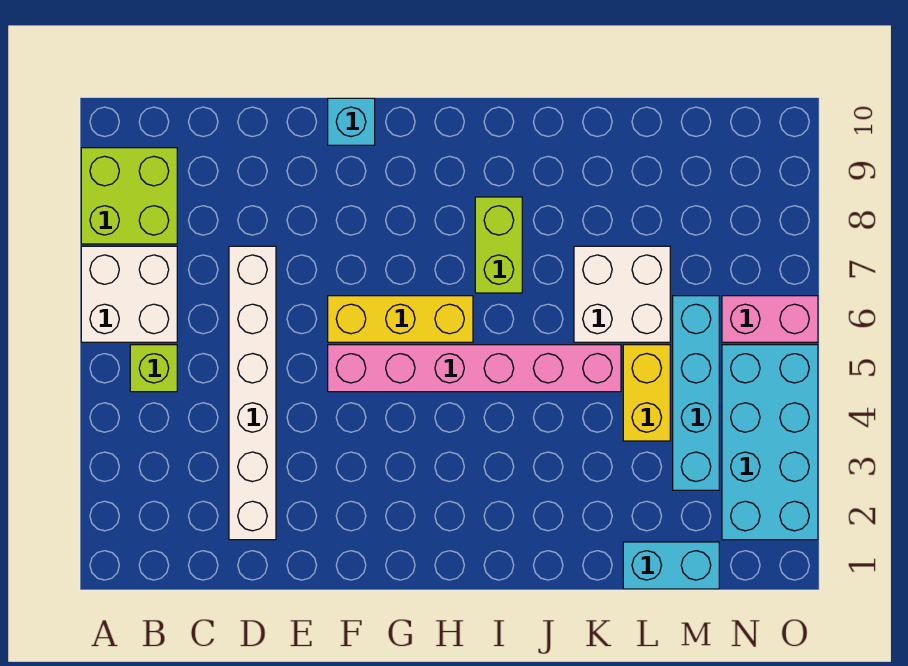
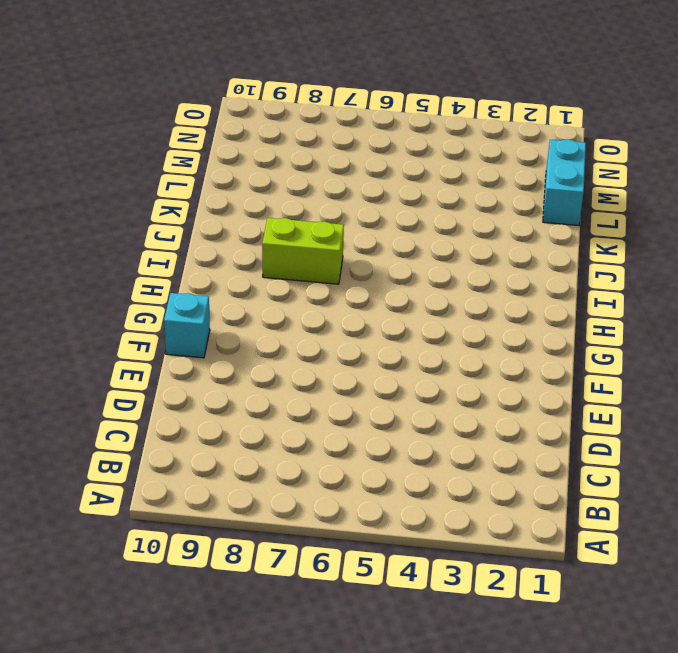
none -> white brick A6:B7 level 1
none -> lime brick A8:B9 level 1
none -> lime brick B5 level 1

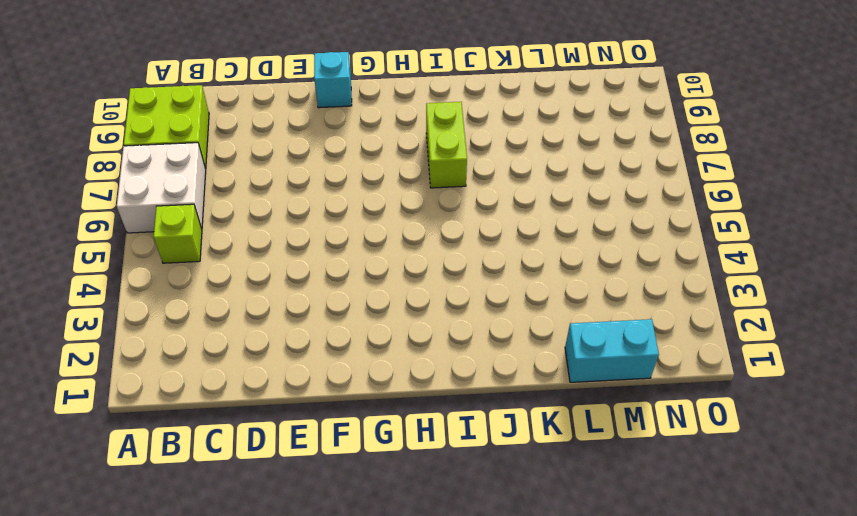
none -> white brick D2:D7 level 1
none -> pink brick F5:K5 level 1
none -> yellow brick F6:H6 level 1

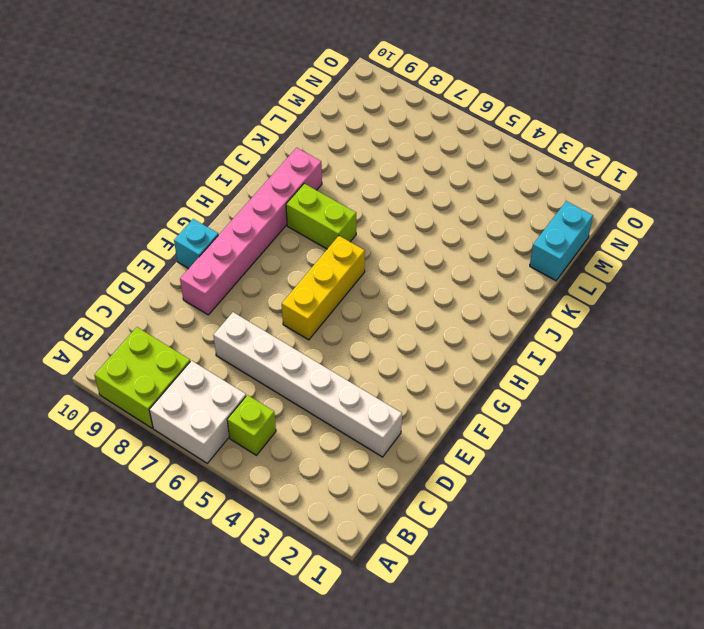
pink brick E9:J9 level 1 -> pink brick F5:K5 level 1
none -> white brick K6:L7 level 1
none -> yellow brick L4:L5 level 1
none -> cyan brick M3:M6 level 1

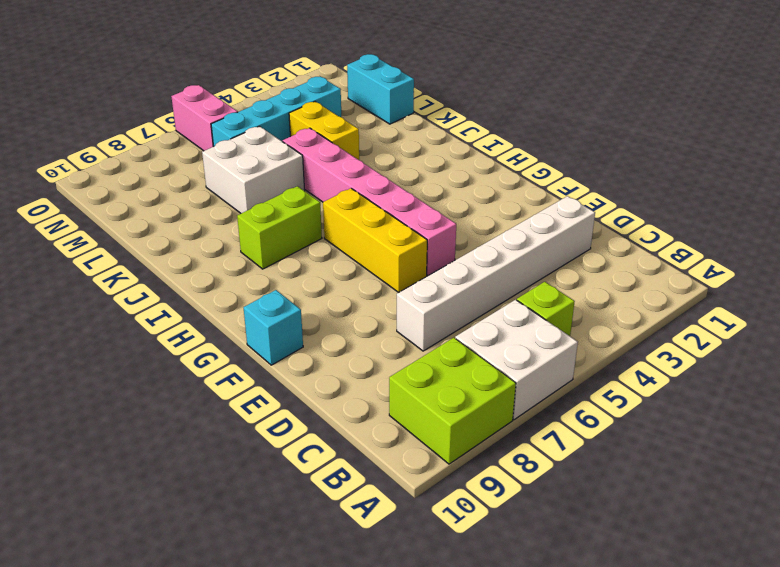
yellow brick K4:L4 level 1 -> yellow brick L4:L5 level 1
none -> cyan brick N2:O5 level 1

